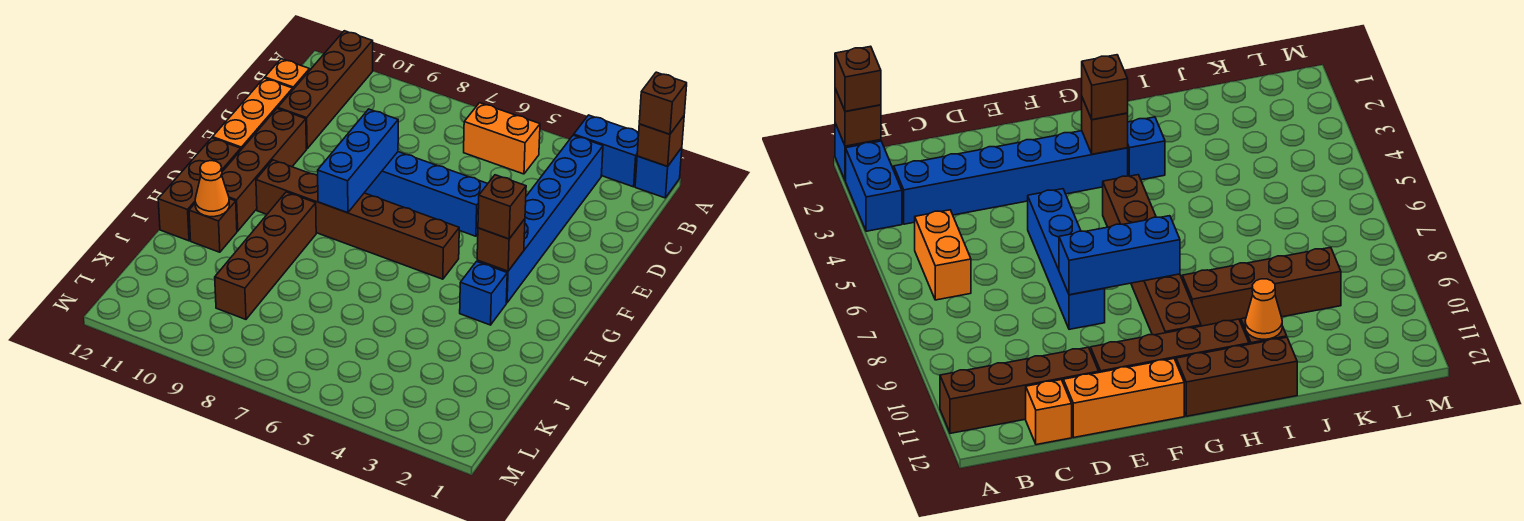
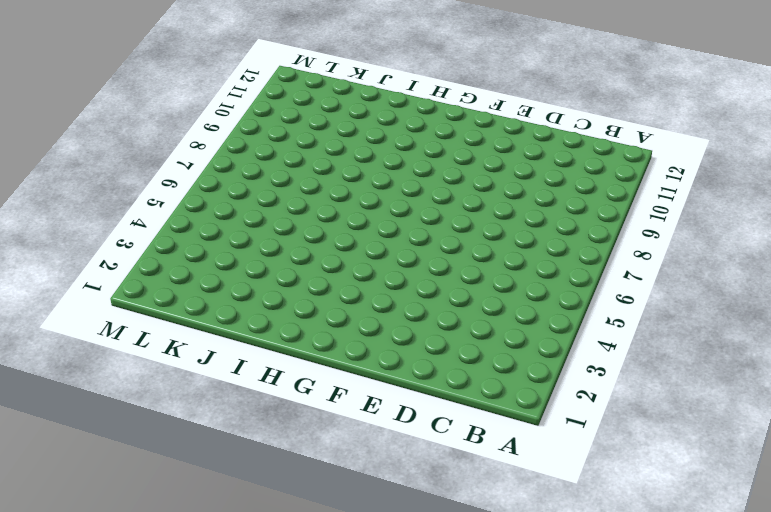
none -> blue brick A1 level 1
none -> blue brick A2:A3 level 1
none -> brown brick A11:D11 level 1

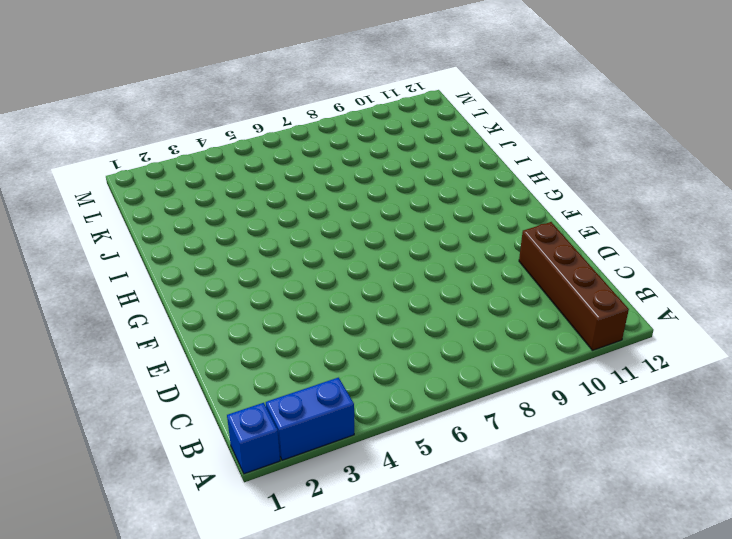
none -> blue brick B3:G3 level 1
none -> orange brick B5:B6 level 1
none -> orange brick C12 level 1

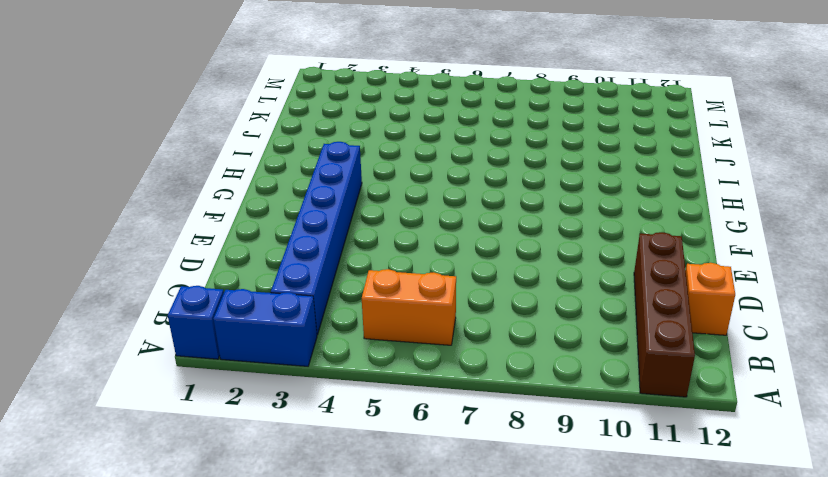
none -> orange brick D12:F12 level 1
none -> blue brick E5:E8 level 1
none -> brown brick E11:H11 level 1

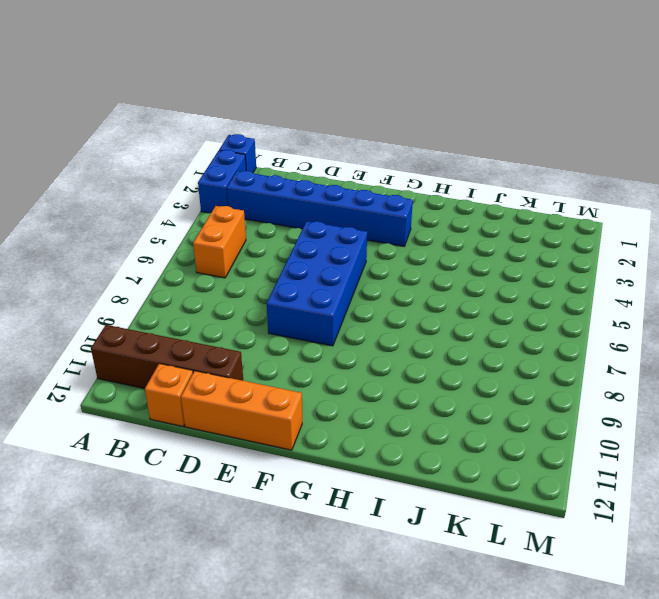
blue brick E5:F8 level 1 -> blue brick E5:E8 level 1
none -> brown brick E11:H11 level 1
none -> brown brick G5:G10 level 1
none -> brown brick G12:I12 level 1

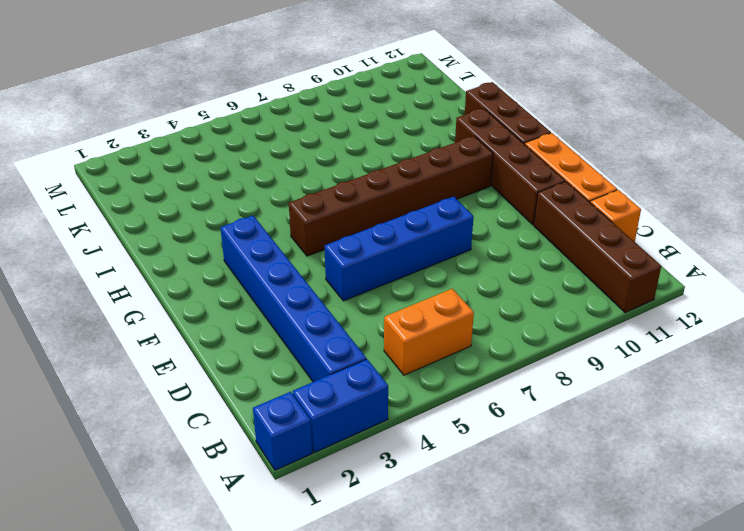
none -> blue brick H3 level 1
none -> brown brick H9:K9 level 1
none -> brown brick I11 level 1

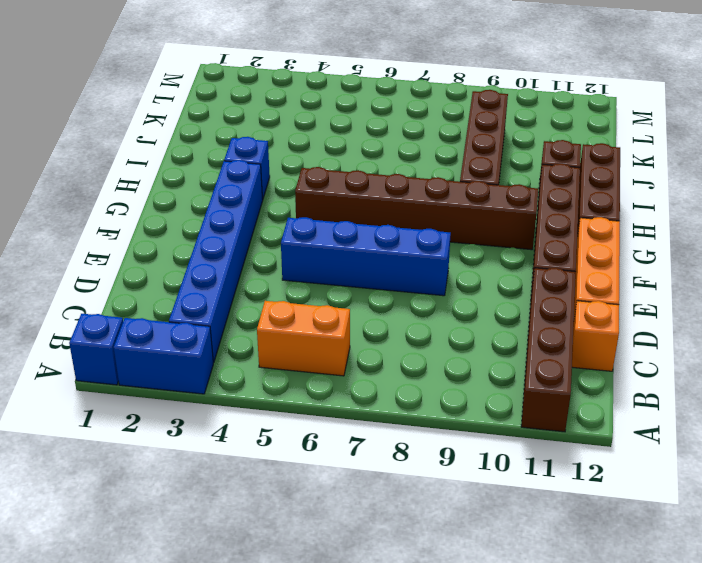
none -> brown brick A1 level 2
none -> blue brick E8:G8 level 2
none -> brown brick G3 level 2

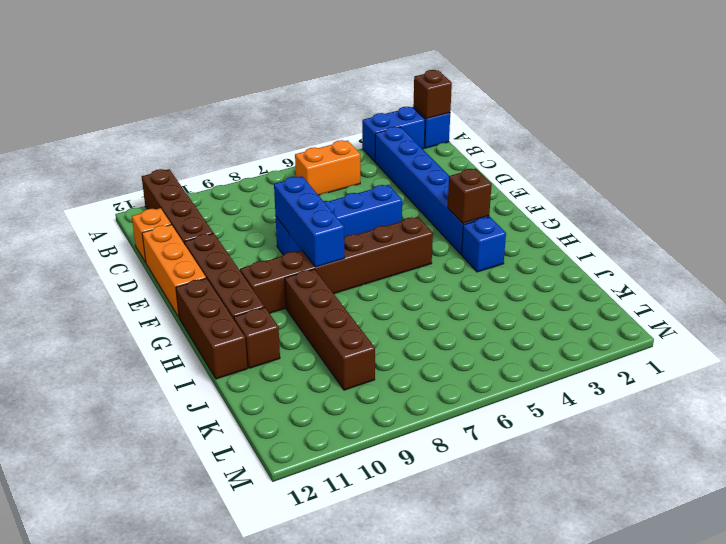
none -> orange cone I11 level 2
none -> brown brick A1 level 3
none -> brown brick G3 level 3

